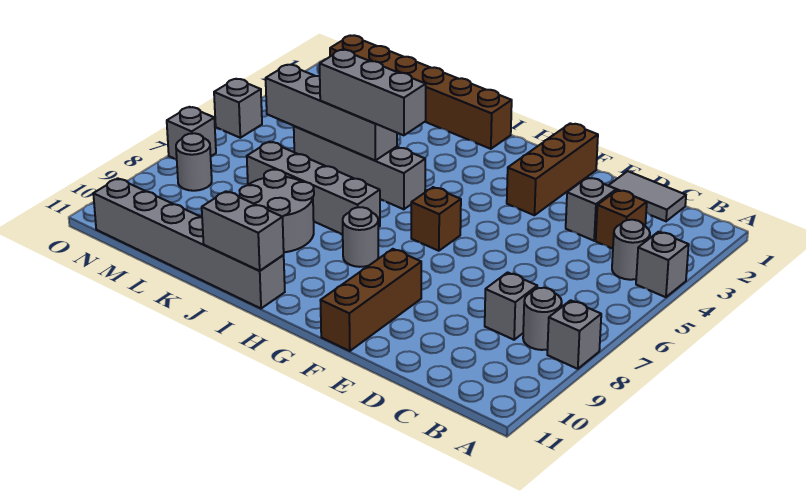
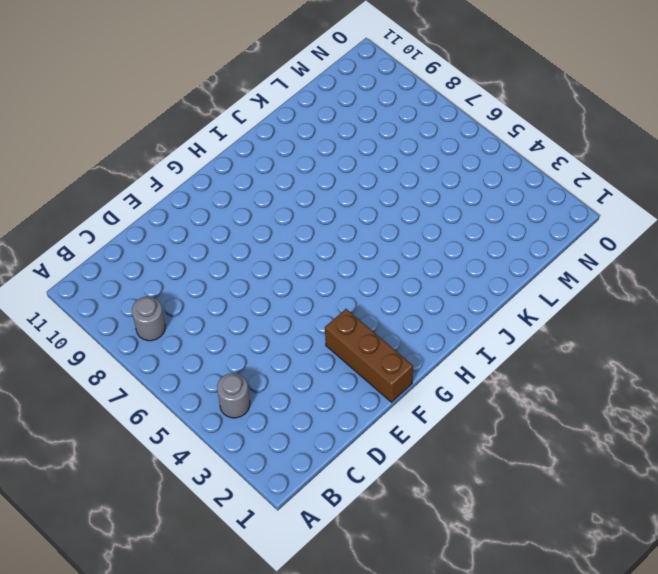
none -> grey brick A4 level 1
none -> grey brick A8 level 1
none -> grey tile C1:D1 level 1

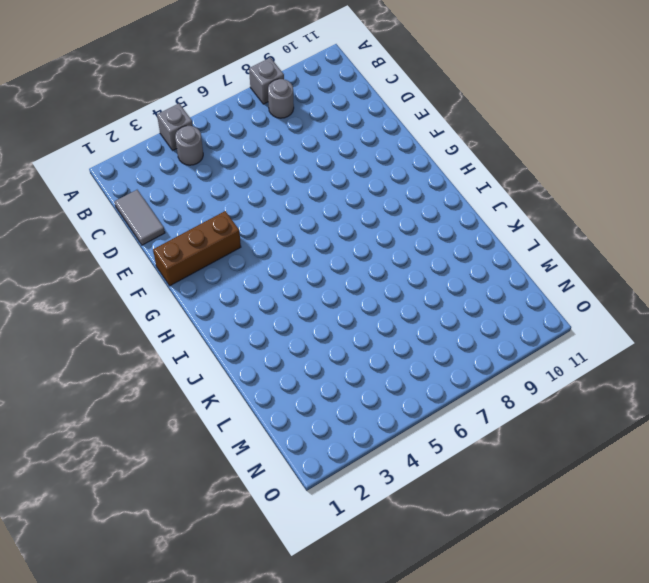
none -> brown brick C3 level 1
none -> grey brick C8 level 1
none -> grey brick D3 level 1

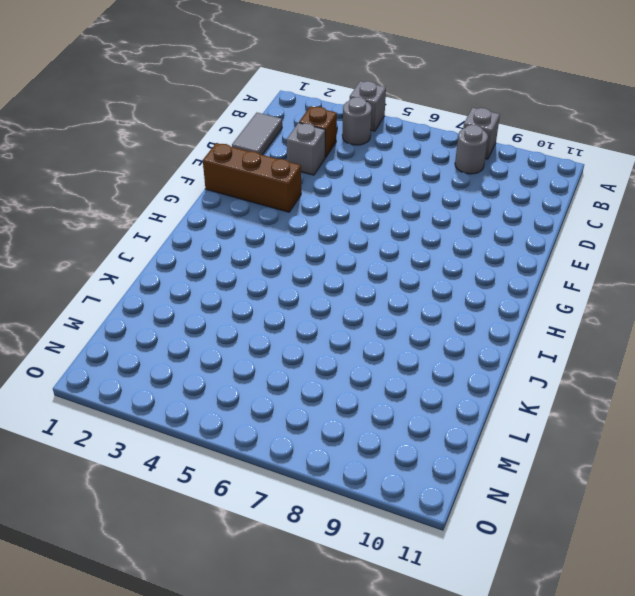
none -> grey brick C8 level 1
none -> brown brick F9:F11 level 1
none -> brown brick G6 level 1

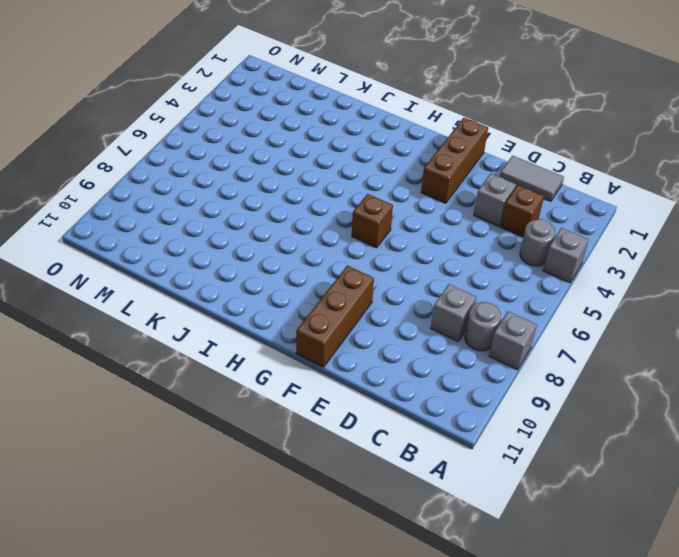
none -> grey round brick H8 level 1
none -> brown brick I1:N1 level 1
none -> grey brick I5:L5 level 1

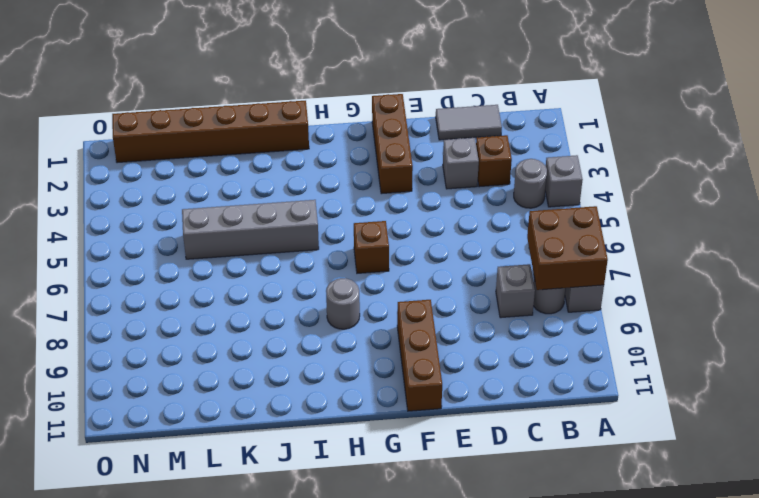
brown brick A7:B8 level 2 -> none
none -> grey brick I7:L7 level 1
none -> grey brick I11:N11 level 1
none -> grey round brick J8:K9 level 1

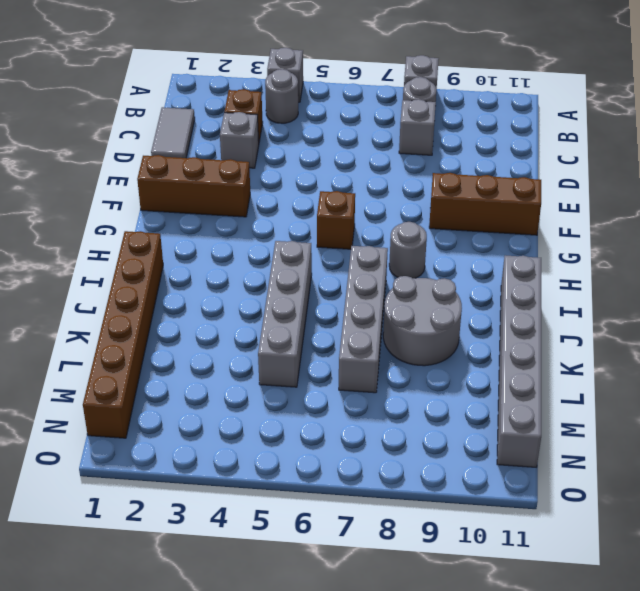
none -> grey round brick N8 level 1
none -> grey brick O5 level 1
none -> grey brick O7 level 1

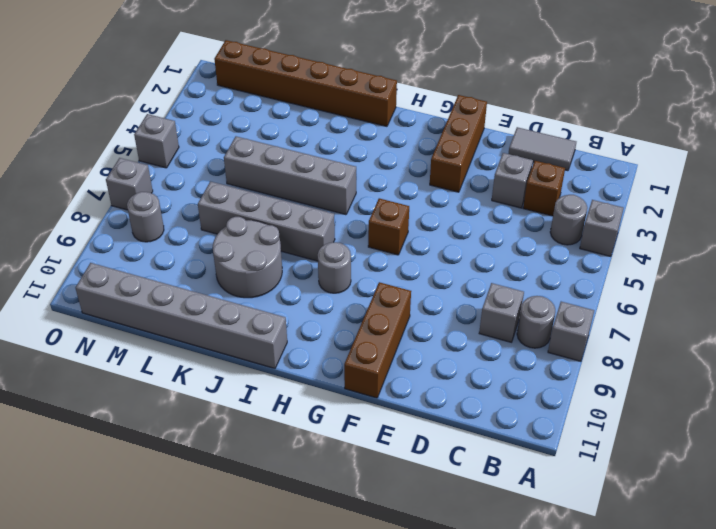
none -> grey brick I11:J11 level 2
none -> grey brick J5:M5 level 2
none -> grey brick I5:K5 level 3

